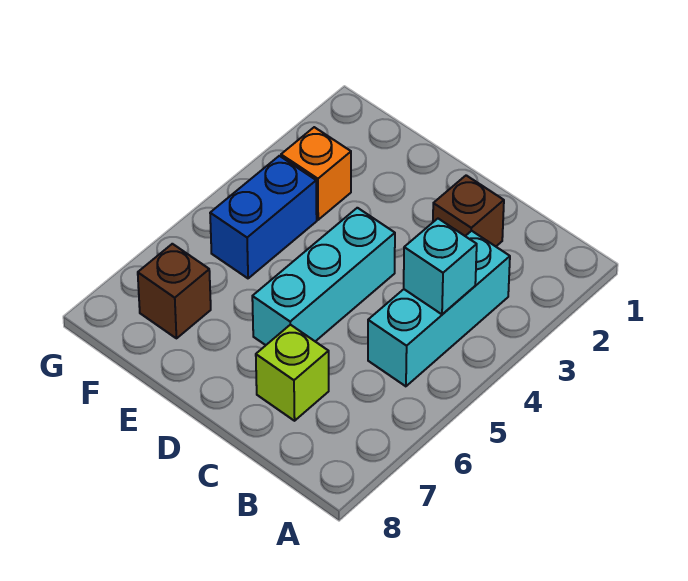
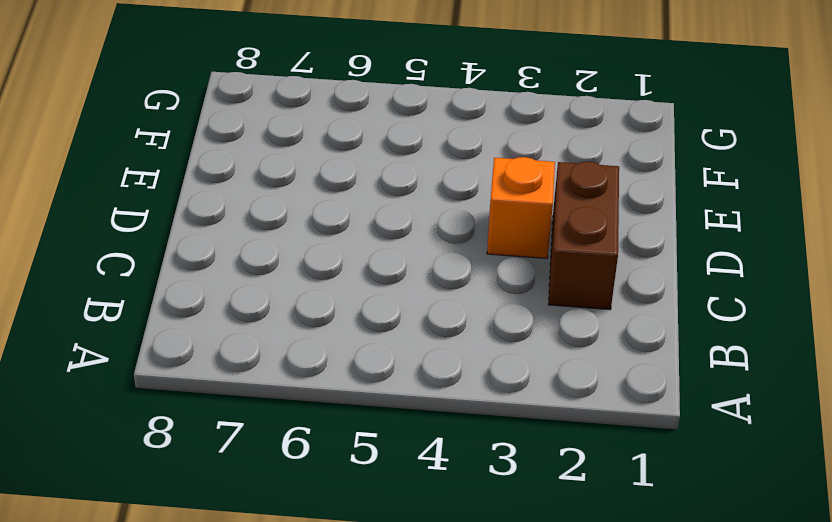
brown brick C2:D2 level 1 -> brown brick C2 level 1
orange brick D3 level 1 -> orange brick F3 level 1
none -> cyan brick B3:B5 level 1
none -> lime brick C7 level 1

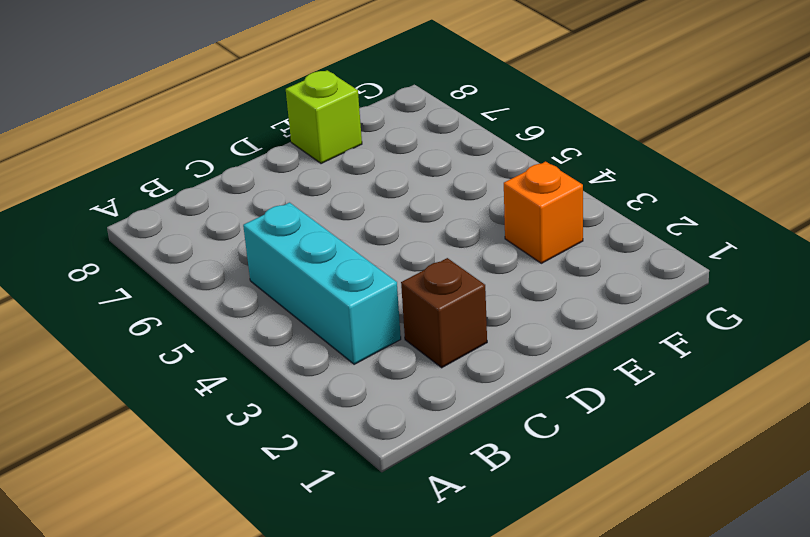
lime brick E8 level 1 -> lime brick C7 level 1
none -> cyan brick D4:D6 level 1
none -> blue brick F4:F5 level 1

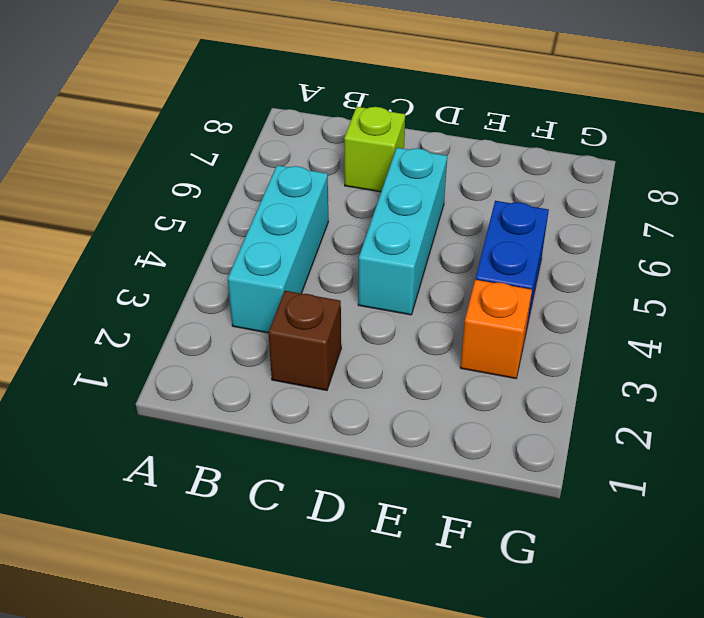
none -> brown brick F7 level 1
none -> cyan brick B4 level 2

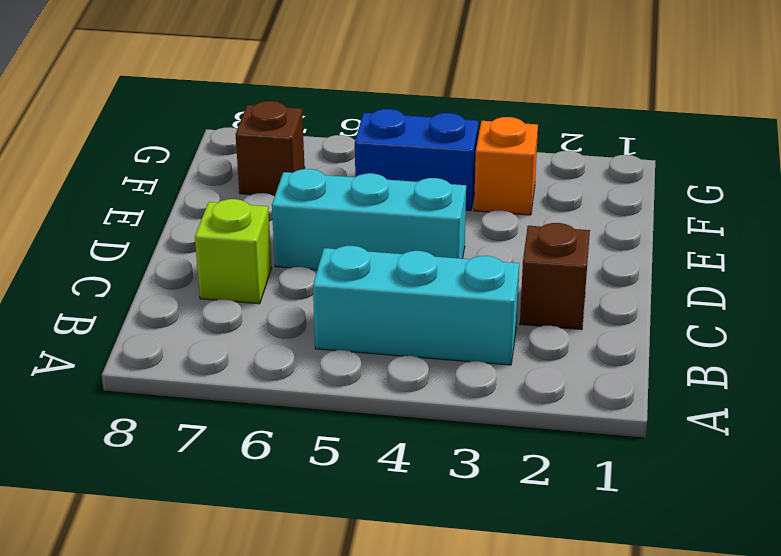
none -> cyan brick B4 level 2

